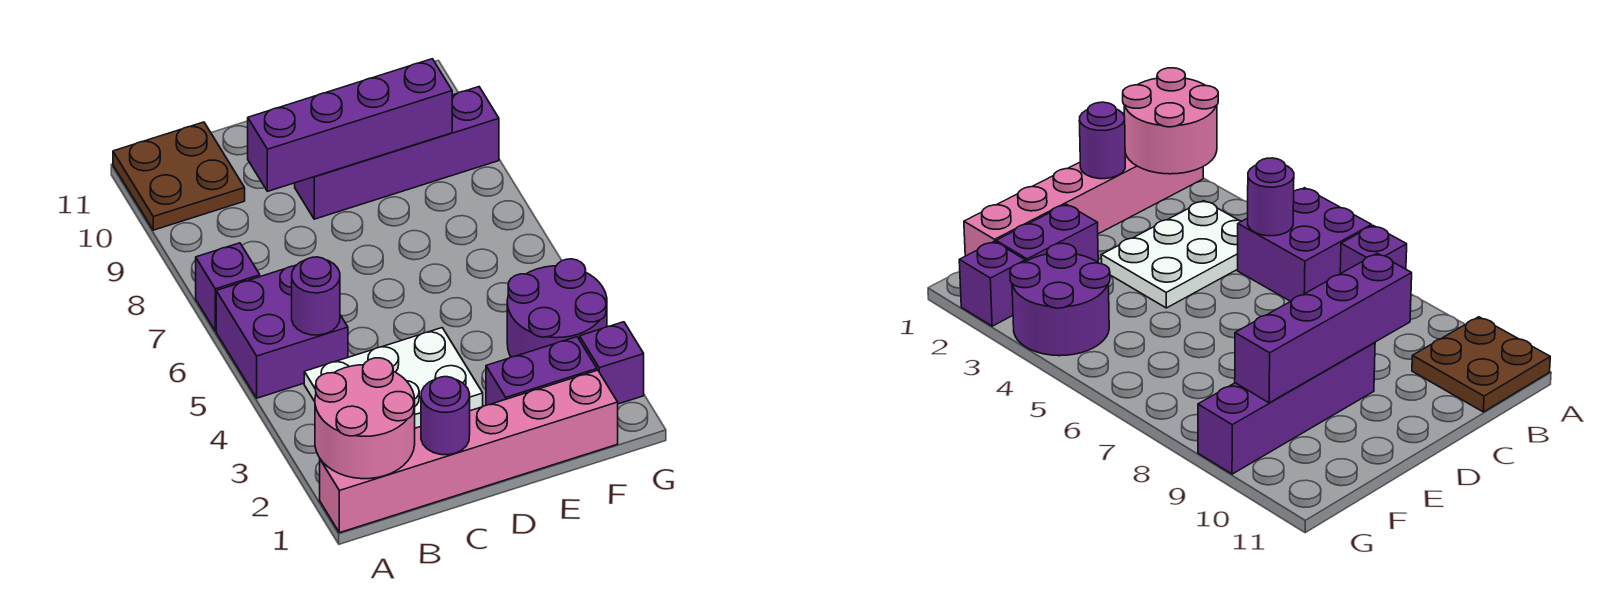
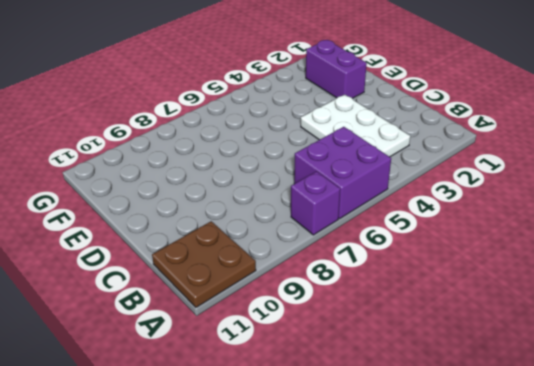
none -> pink brick A1:F1 level 1
none -> purple brick D9:G9 level 1
none -> purple round brick F3:G4 level 1

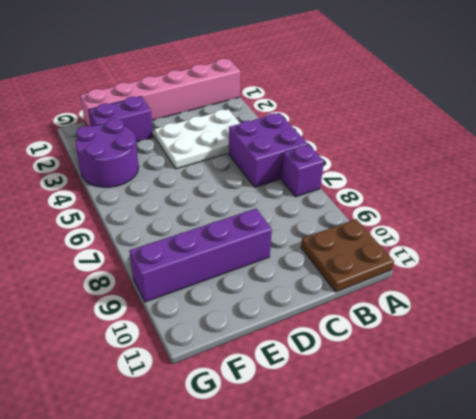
none -> purple brick G2 level 1
none -> pink round brick A1:B2 level 2
none -> purple round brick B5 level 2

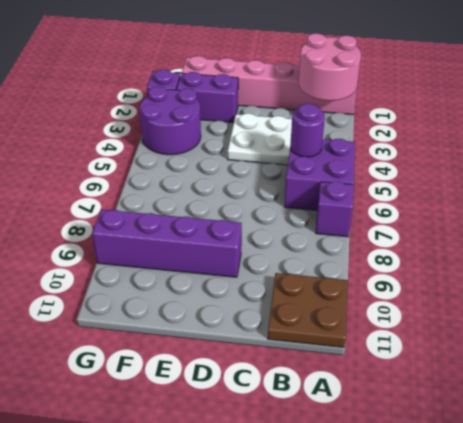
none -> purple round brick C1 level 2
none -> purple brick C9:F9 level 2

